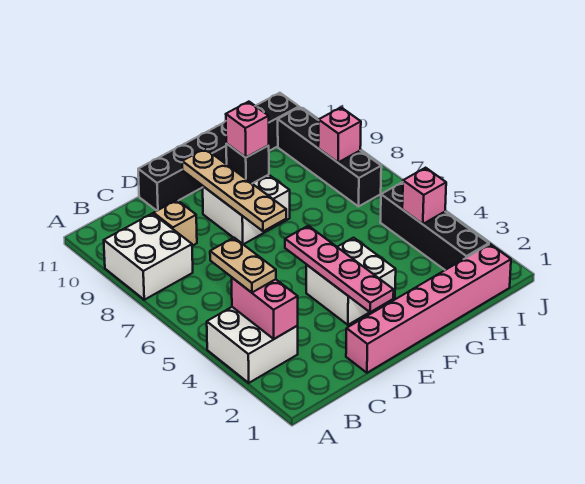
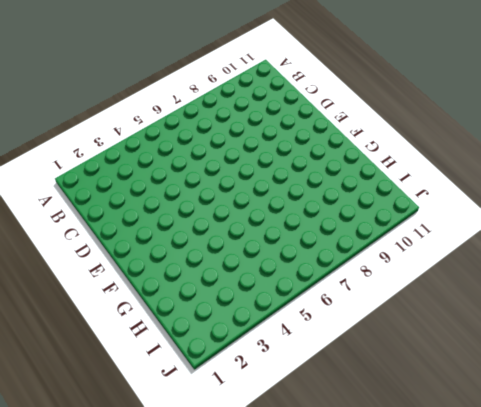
none -> white brick A3:B4 level 1
none -> white brick A8:B9 level 1
none -> tan brick C9 level 1

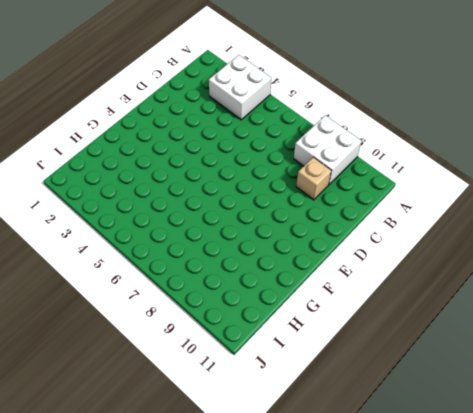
none -> pink brick D1:I1 level 1
none -> black brick D11:I11 level 1
none -> white brick E3:F4 level 1

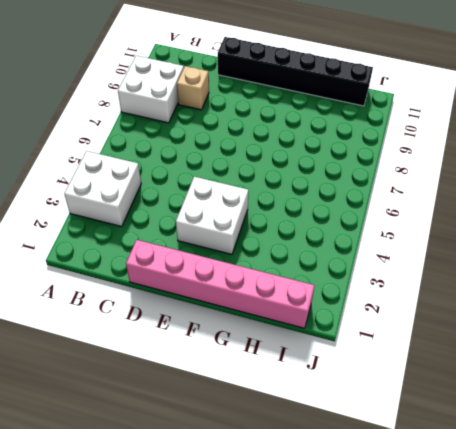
none -> white brick E8:F9 level 1
none -> black brick I2:I5 level 1
none -> black brick I7:I10 level 1

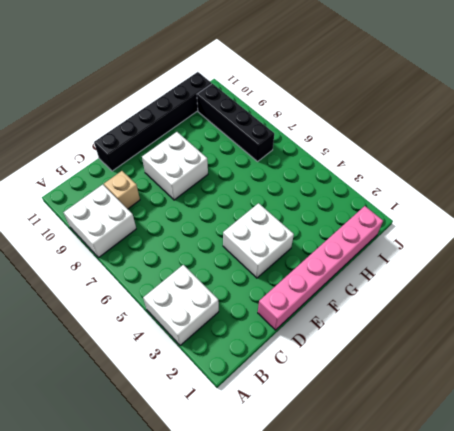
none -> black brick I2:I5 level 1
none -> pink brick B3:B4 level 2
none -> pink plate E2:E5 level 2

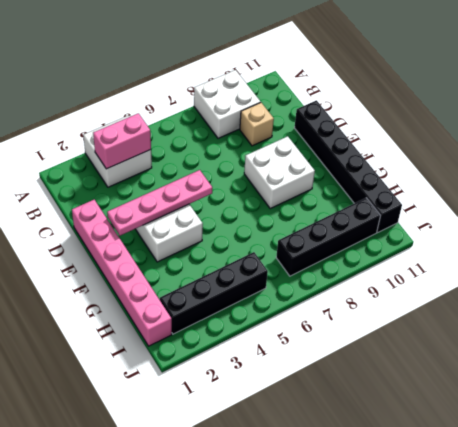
none -> tan plate E7:E10 level 2
none -> black brick F9 level 2
none -> pink brick I4 level 2

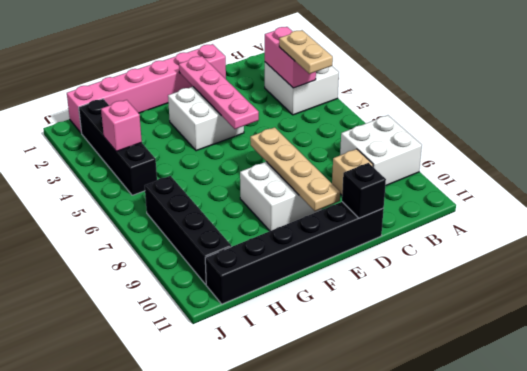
black brick D11 level 2 -> black brick F9 level 2
none -> pink brick I8 level 2
none -> pink brick F9 level 3

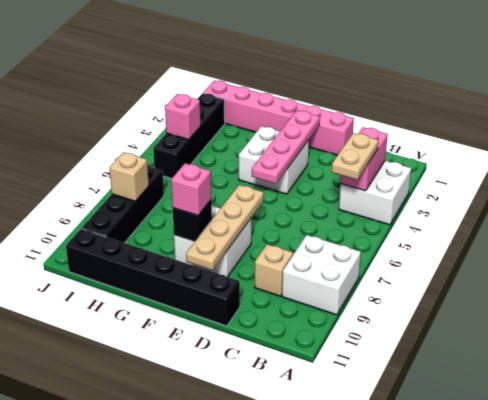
tan brick I8 level 2 -> pink brick I8 level 2

